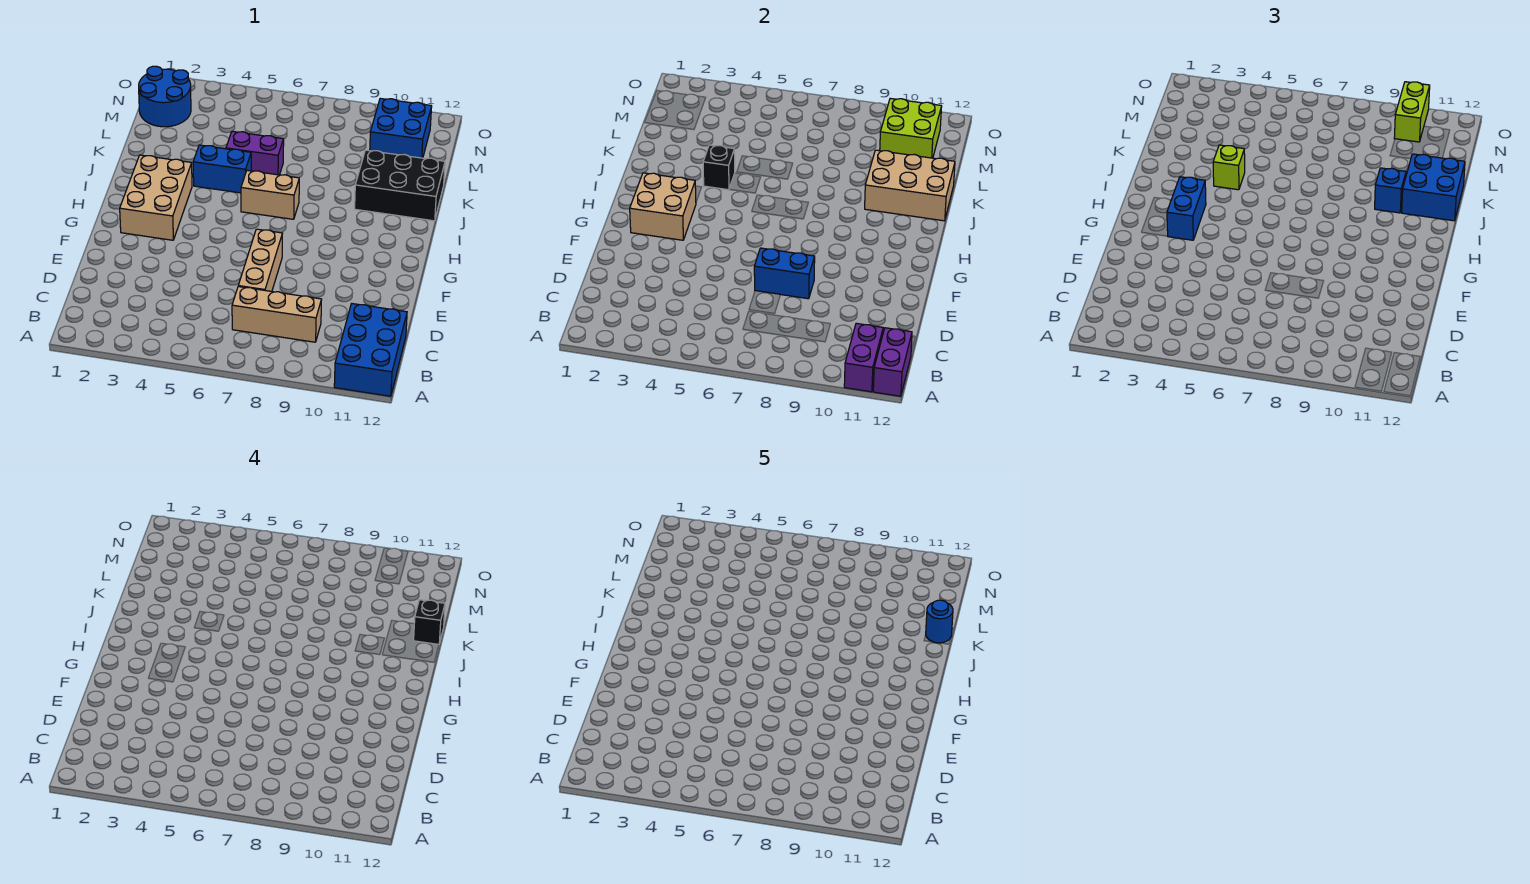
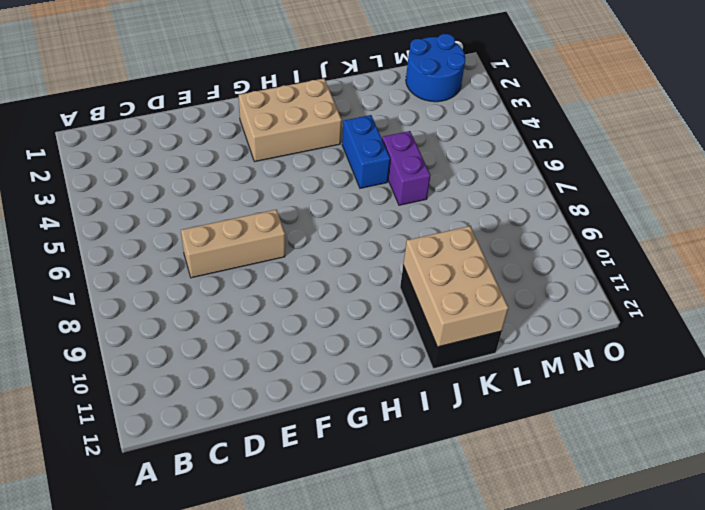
none -> blue brick A11:C12 level 1
none -> tan brick C7:C9 level 1
none -> tan brick I6:I7 level 1

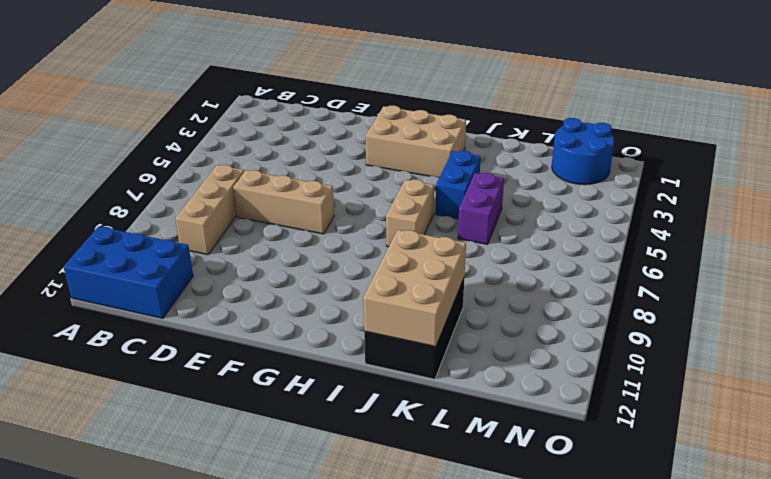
none -> blue brick M10:N11 level 1
none -> purple brick A11:B11 level 2
none -> purple brick A12:B12 level 2

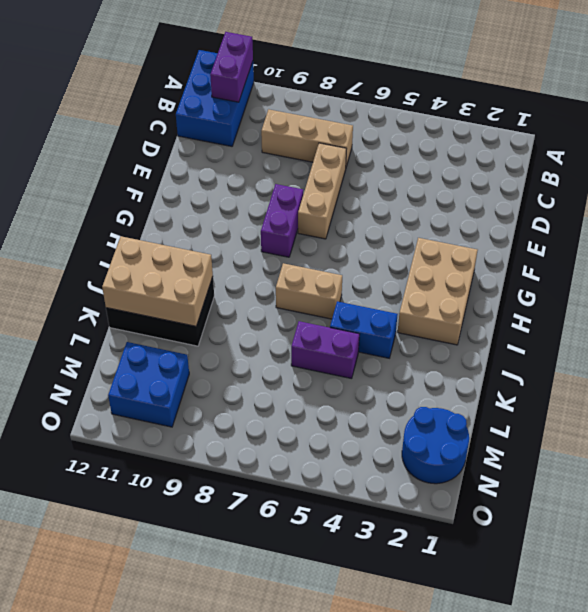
purple brick F8:G8 level 1 -> purple brick A12:B12 level 2
none -> blue brick E7:E8 level 2
none -> tan brick G2:H3 level 2
none -> black brick J4 level 2

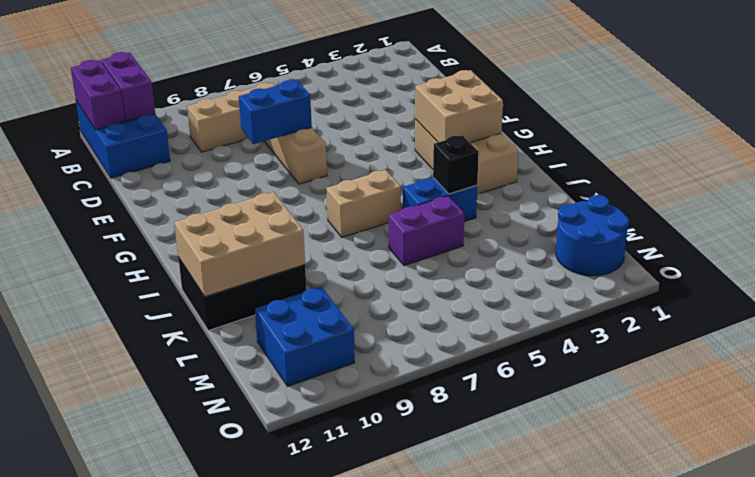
none -> lime brick M10:N11 level 2
none -> blue brick G3:H3 level 3
none -> lime brick J4 level 3

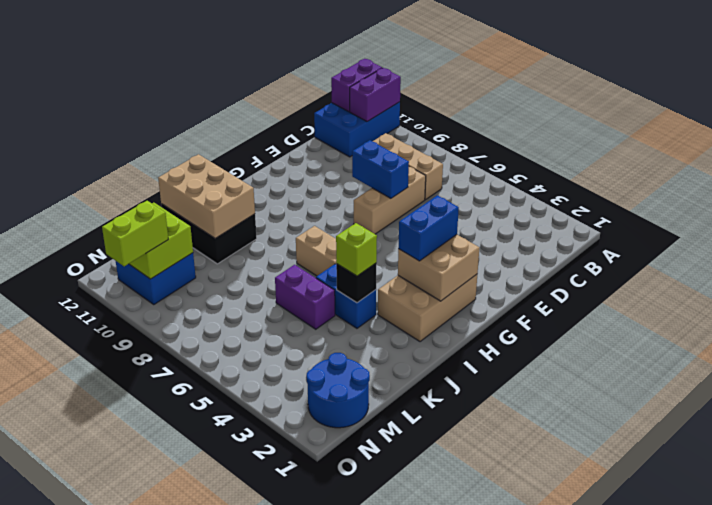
none -> blue brick J10 level 3
none -> blue brick J11:K12 level 3
none -> black brick K12 level 4

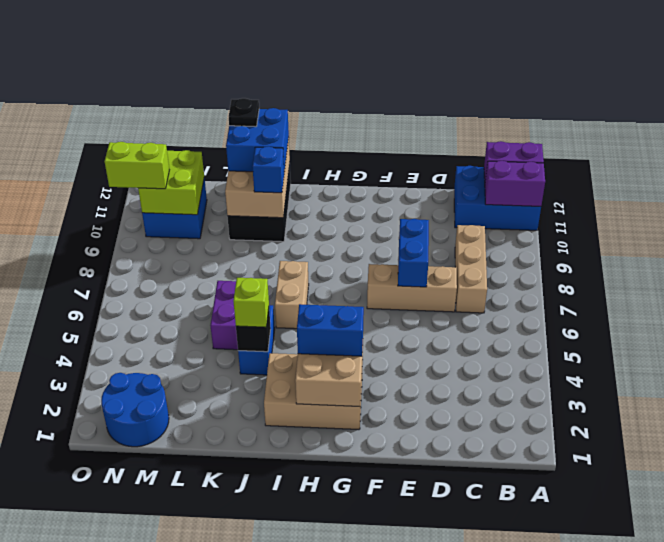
black plate K12 level 4 -> black brick K12 level 4
none -> blue round brick K12 level 5

